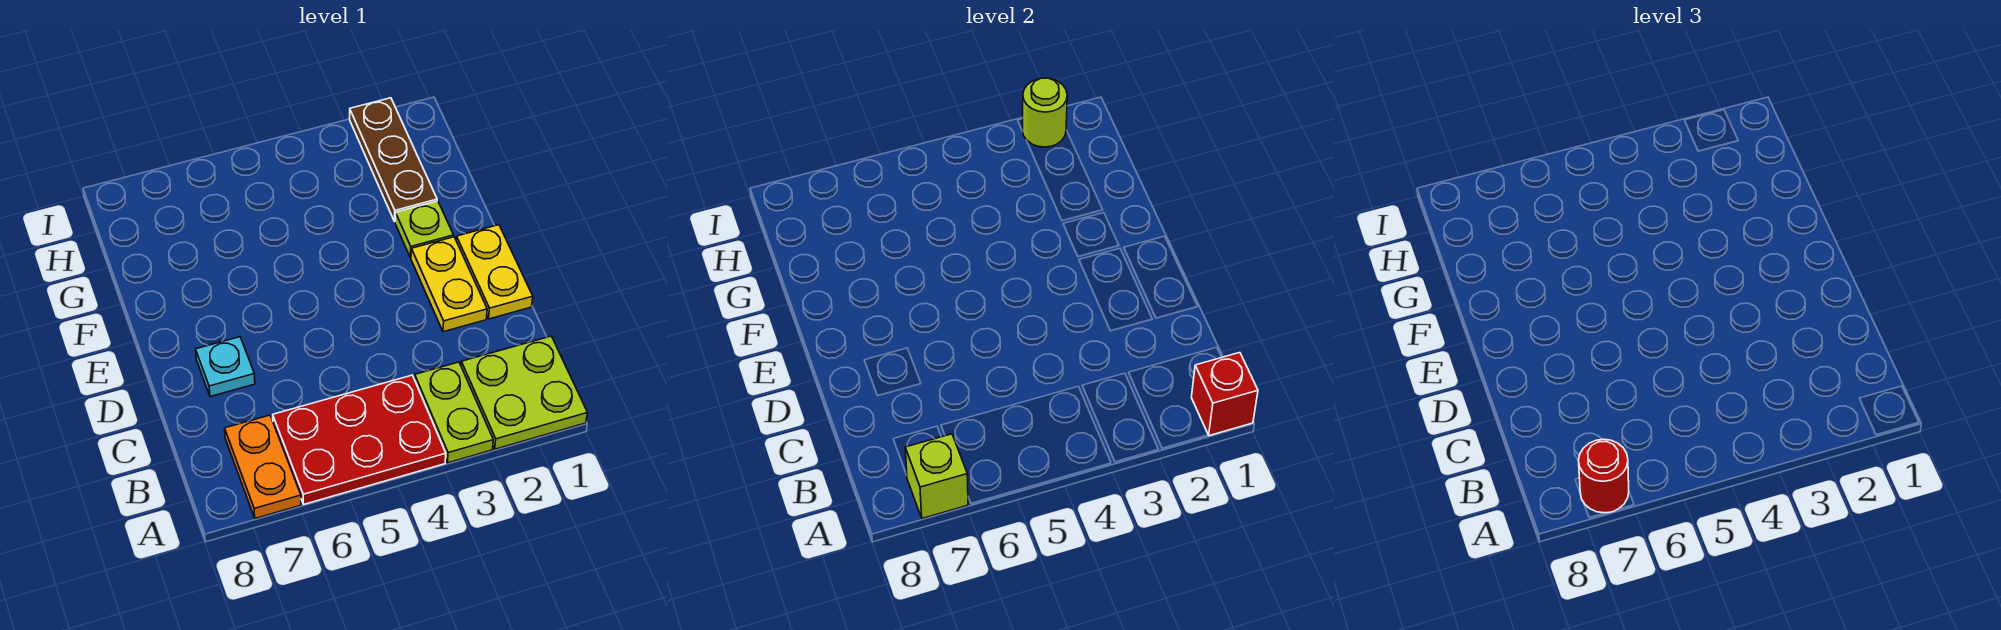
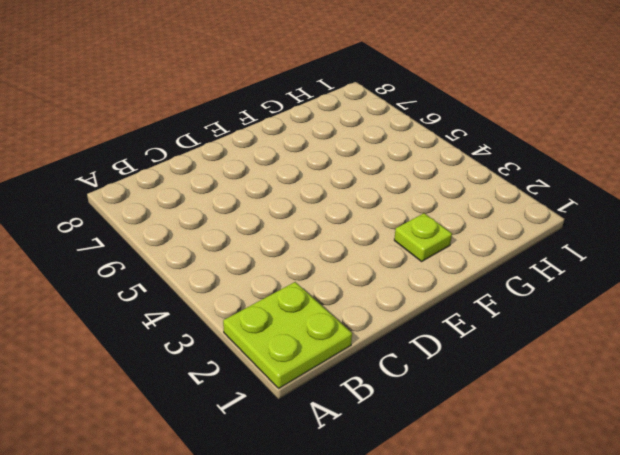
none -> lime plate A3:B3 level 1
none -> red plate A4:B6 level 1
none -> orange plate A7:B7 level 1

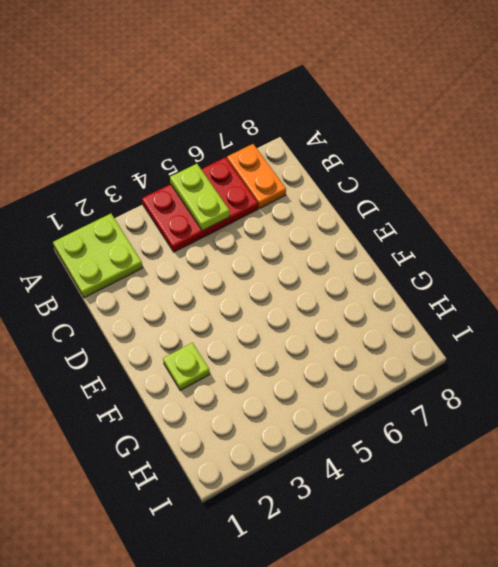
lime plate A5:B5 level 2 -> lime plate A3:B3 level 1
none -> yellow plate D1:E1 level 1
none -> yellow plate D2:E2 level 1
none -> cyan plate D7 level 1

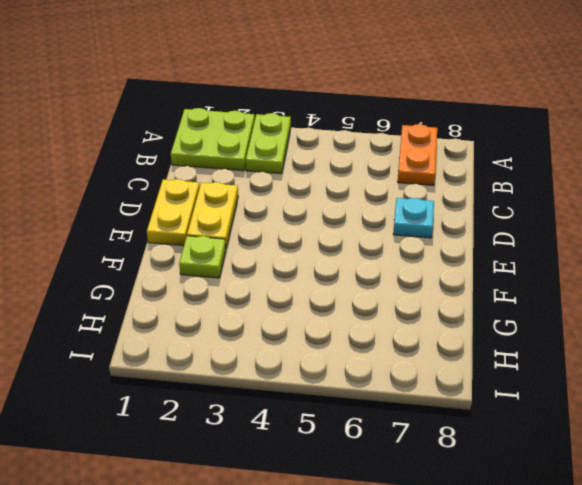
none -> red plate A4:B6 level 1
none -> brown plate G2:I2 level 1
none -> red brick A1 level 2

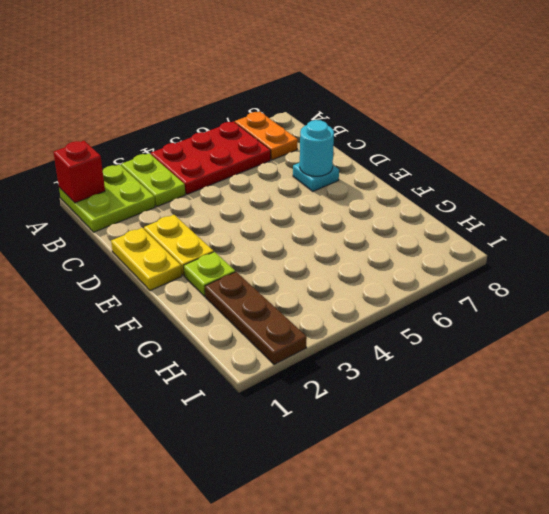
cyan round brick D7 level 2 -> none
none -> lime brick A7 level 2
none -> lime round brick I2 level 2
none -> red round brick A7 level 3

